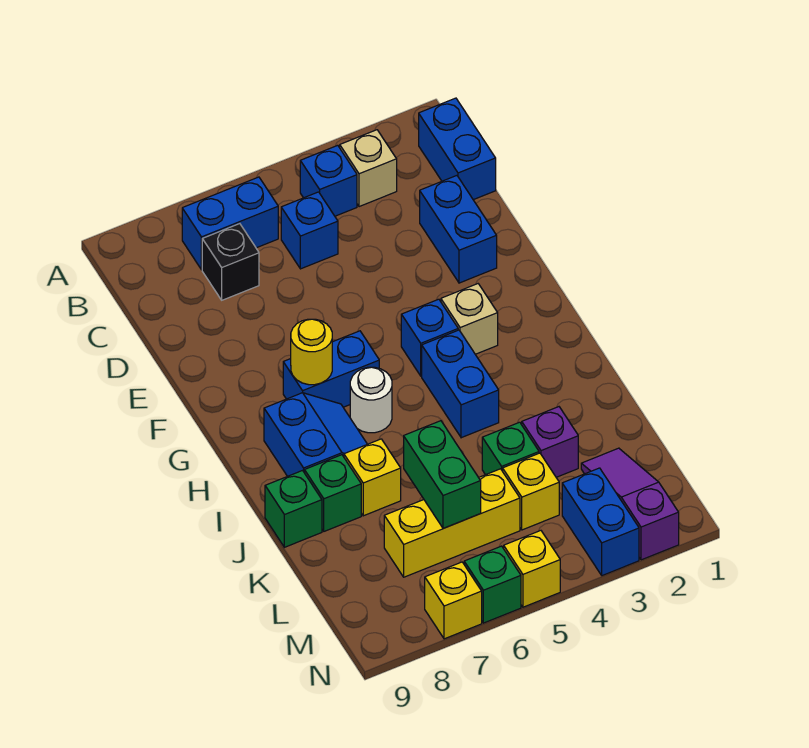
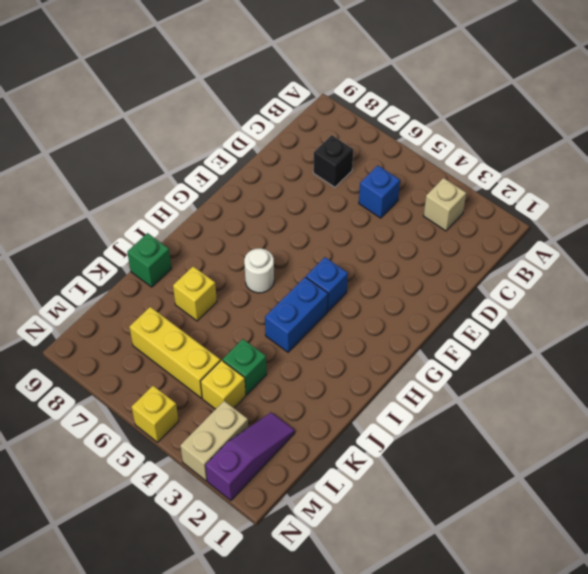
tan brick M3:N3 level 1 -> blue brick M3:N3 level 1
none -> blue brick B1:C1 level 1
none -> blue brick B4 level 1
none -> blue brick B6:B7 level 1

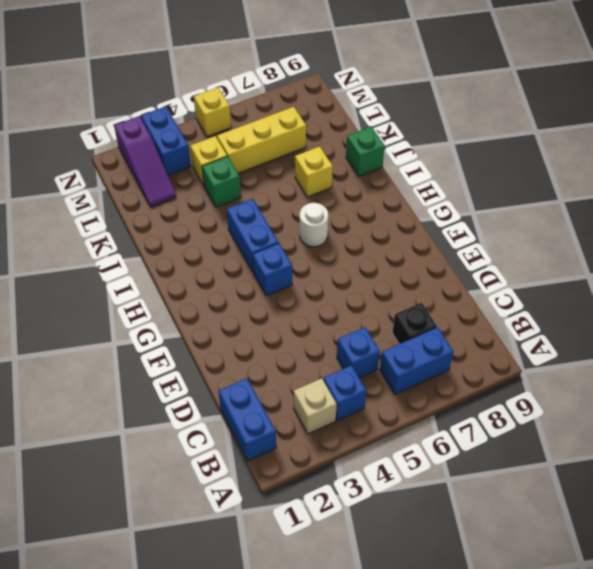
none -> blue brick D2:E2 level 1
none -> tan brick G3 level 1
none -> blue brick G6:G7 level 1

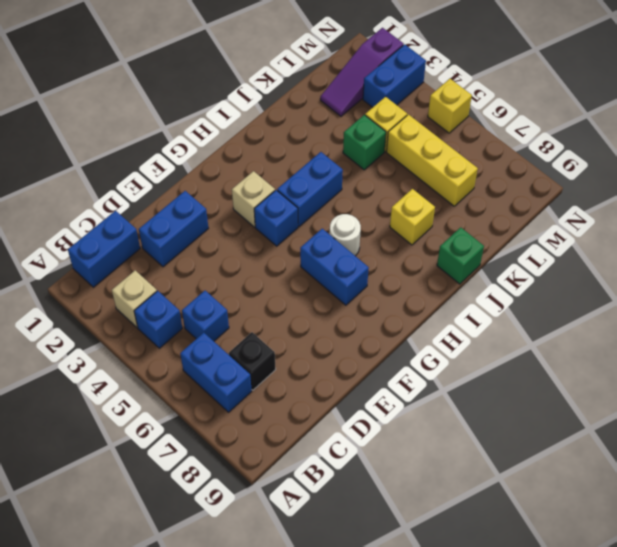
none -> blue slope H7:I8 level 1 top 8
none -> green brick J8 level 1
none -> purple brick K3 level 1

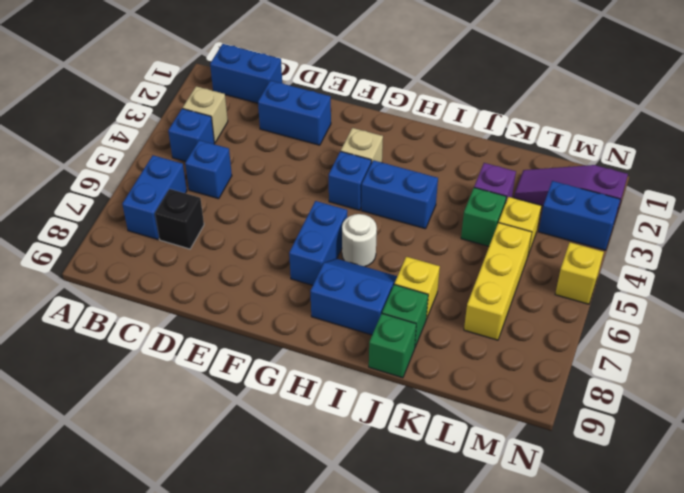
none -> green brick N6 level 1
none -> yellow brick N7 level 1
none -> yellow round brick G7 level 2

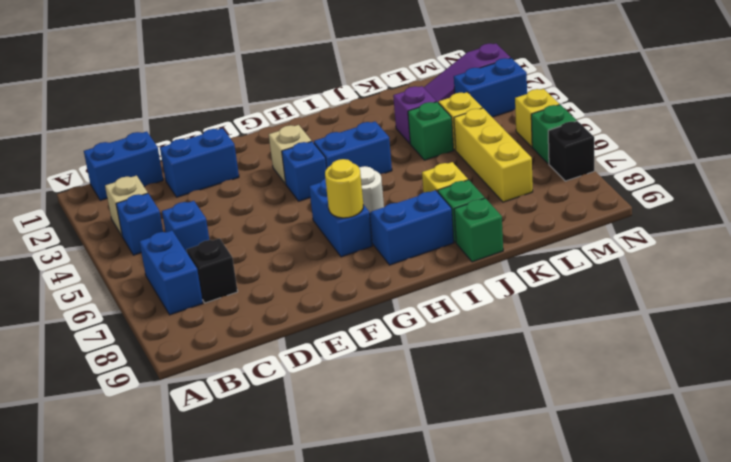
black brick N7 level 1 -> yellow brick N7 level 1
none -> green brick K6:L6 level 2

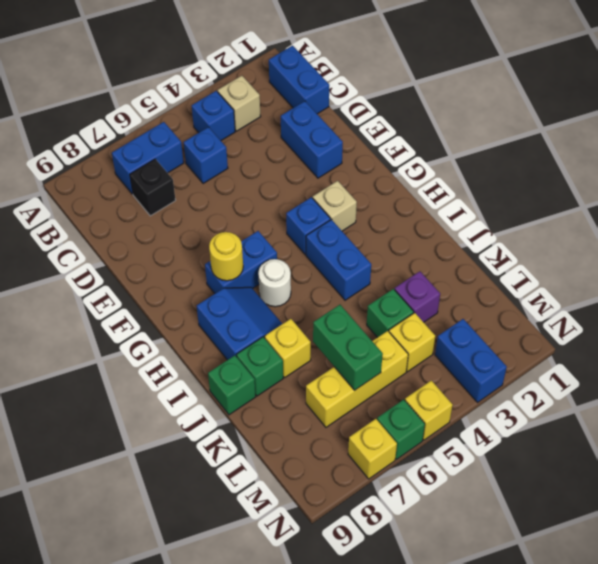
none -> purple slope L2:N2 level 1 top N

